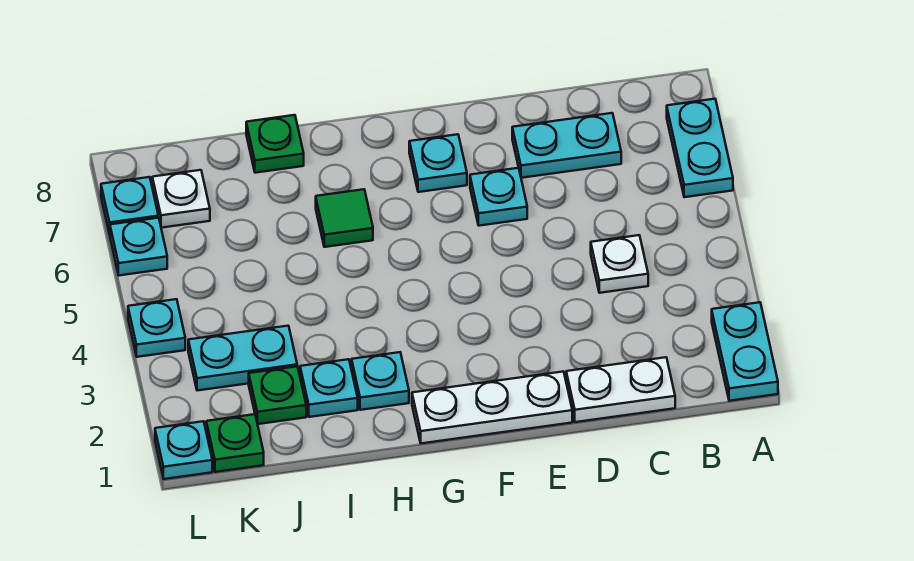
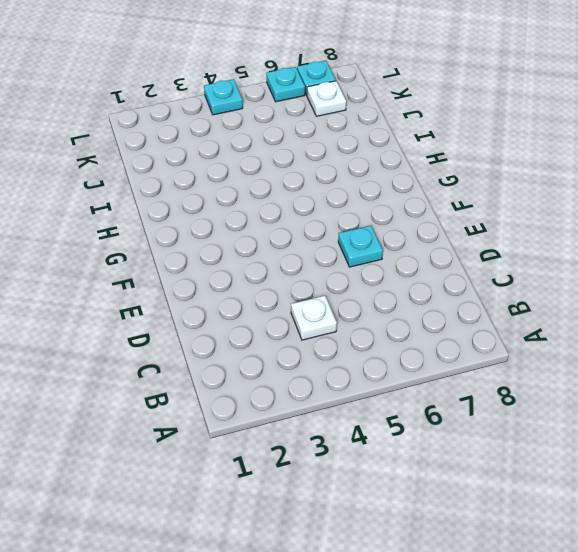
none -> cyan plate A1:A2 level 1
none -> cyan plate A6:A7 level 1
none -> white plate C1:D1 level 1

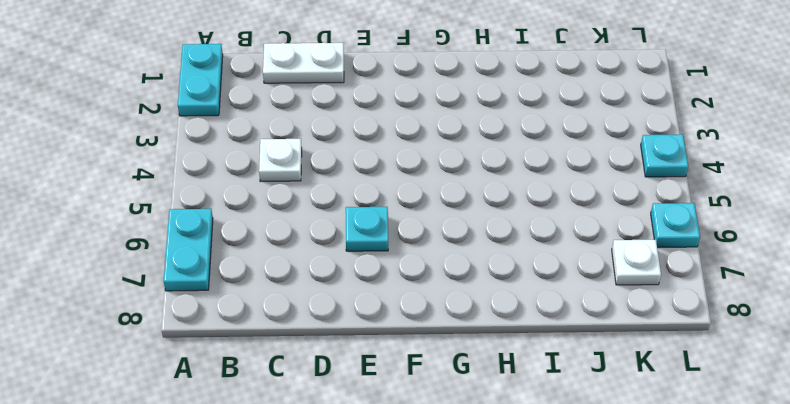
none -> cyan plate C7:D7 level 1
none -> white plate E1:G1 level 1
none -> cyan plate F7 level 1

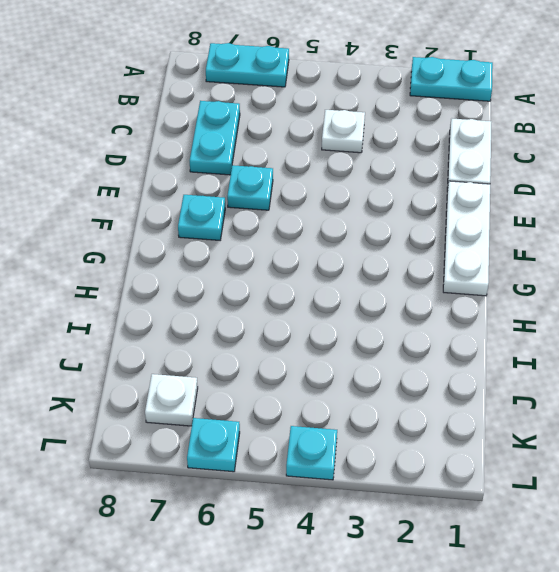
none -> cyan plate H2 level 1
none -> green tile H6 level 1
none -> cyan plate I2 level 1

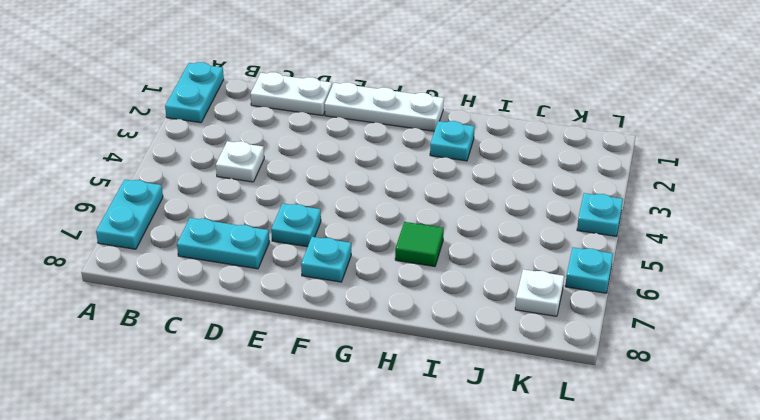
none -> cyan plate I2 level 1
none -> green plate I8 level 1
none -> green plate J2 level 1

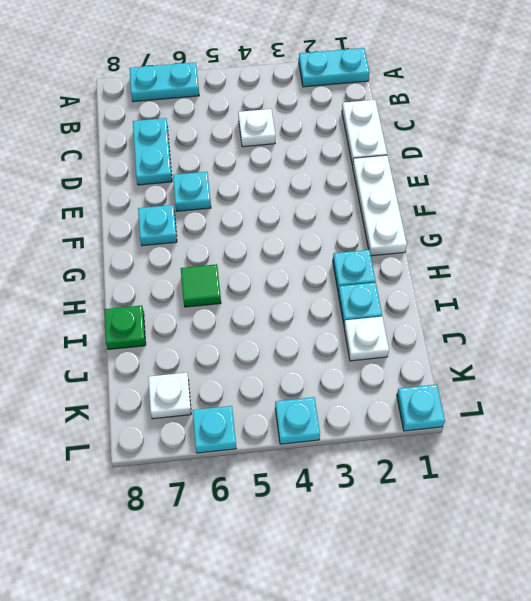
white plate J2 level 1 -> green plate J2 level 1
none -> cyan plate J3:K3 level 1
none -> green plate K1 level 1
none -> cyan plate L7 level 1

